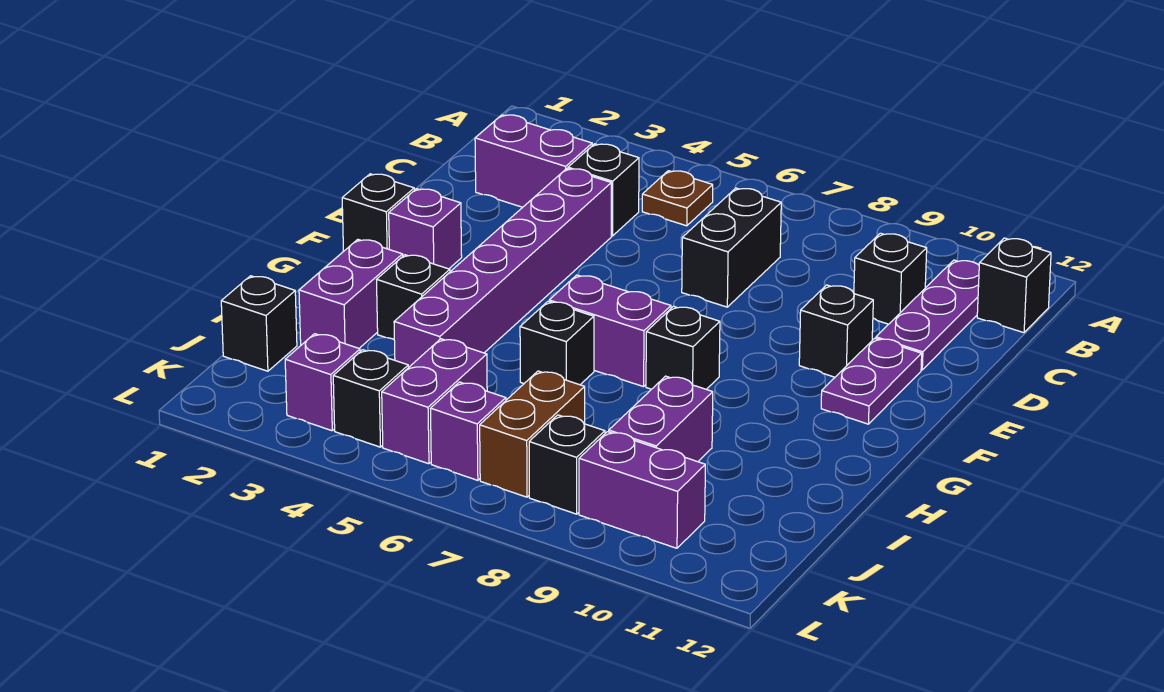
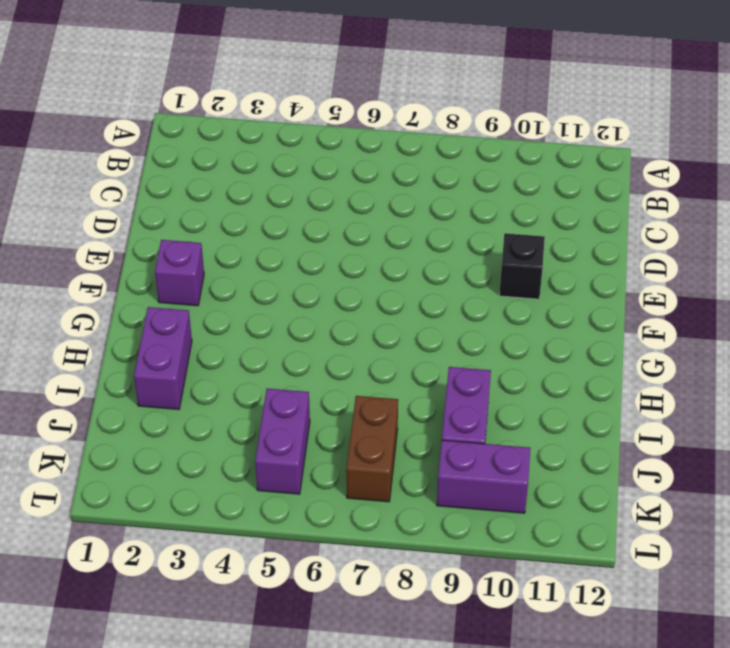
none -> brown plate B5 level 1
none -> purple plate B11:D11 level 1
none -> black brick B12 level 1

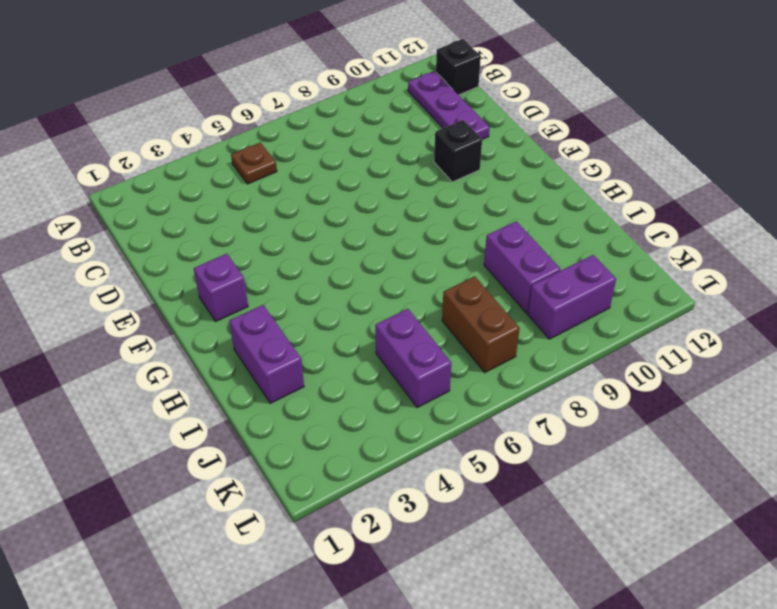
none -> purple brick C2:C3 level 1
none -> black brick C4 level 1
none -> black brick C7:D7 level 1

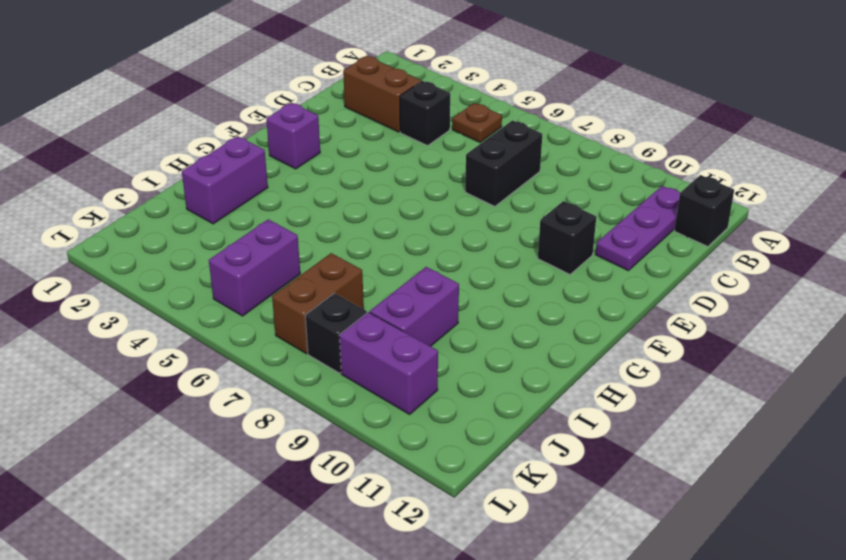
brown brick C2:C3 level 1 -> purple brick C2:C3 level 1
none -> black brick C10 level 1
none -> purple brick D4:I4 level 1
none -> purple plate E11:F11 level 1

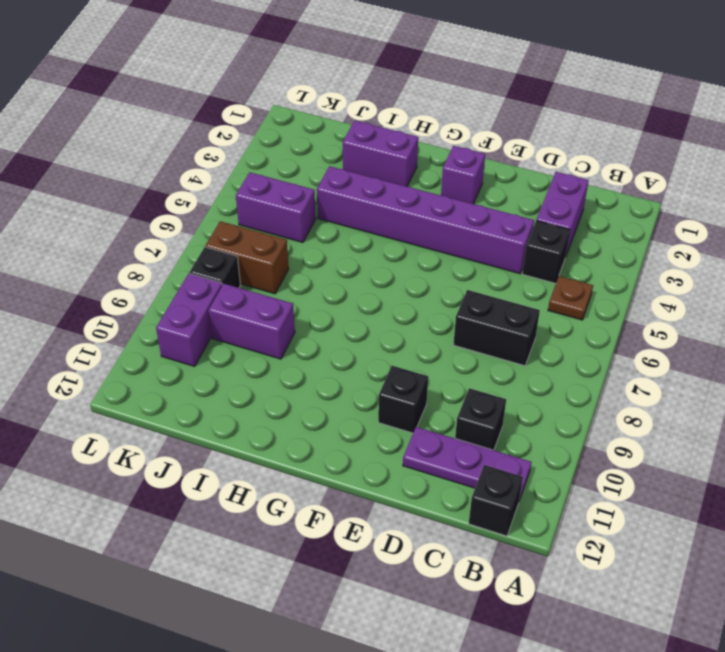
none -> purple plate E11:F11 level 1
none -> black brick F1 level 1
none -> purple brick G6:G7 level 1

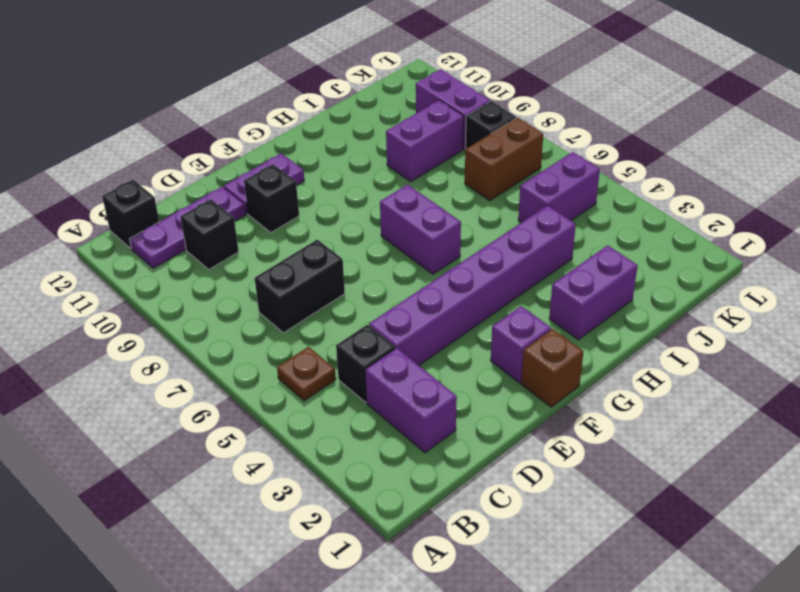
brown brick F1 level 1 -> black brick F1 level 1
none -> black brick G8 level 1
none -> black brick H3 level 1
none -> black brick H6 level 1

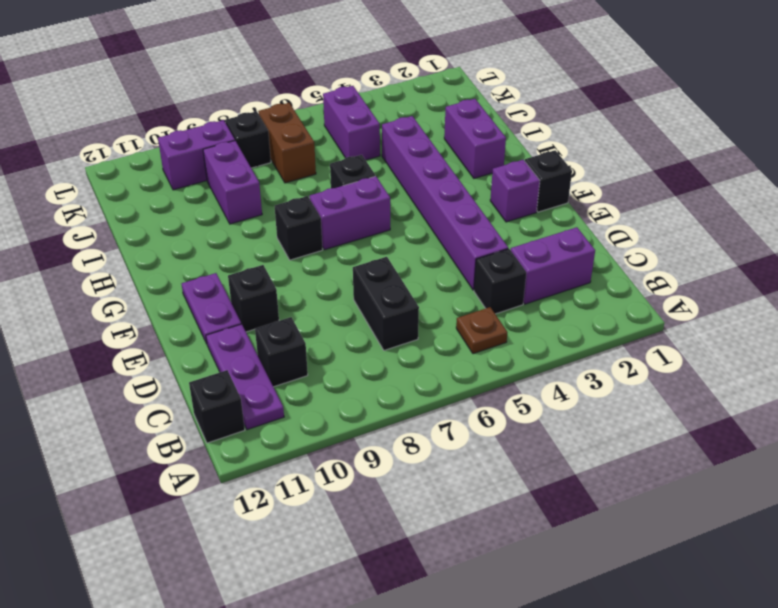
none -> black brick H3 level 1
none -> black brick J1 level 1
none -> purple brick K3 level 1

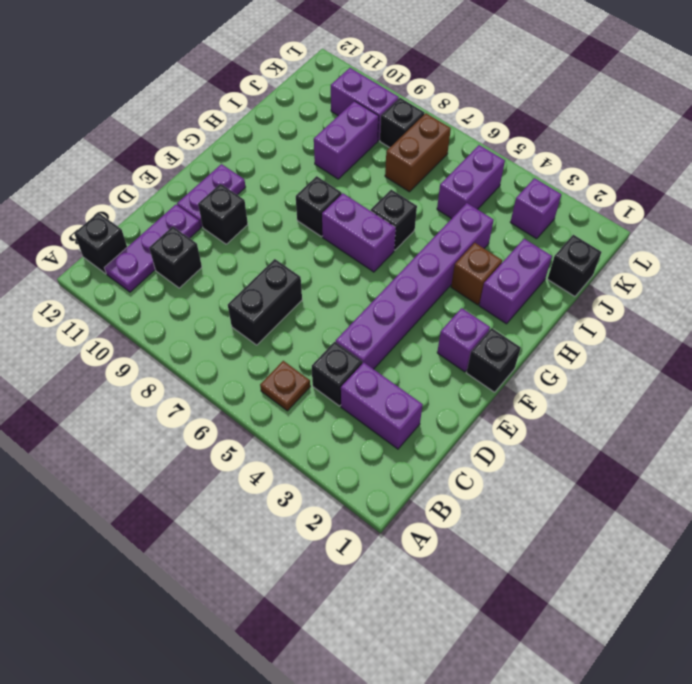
brown brick H3 level 1 -> black brick H3 level 1
none -> black brick K4 level 1
none -> purple brick K6 level 1

